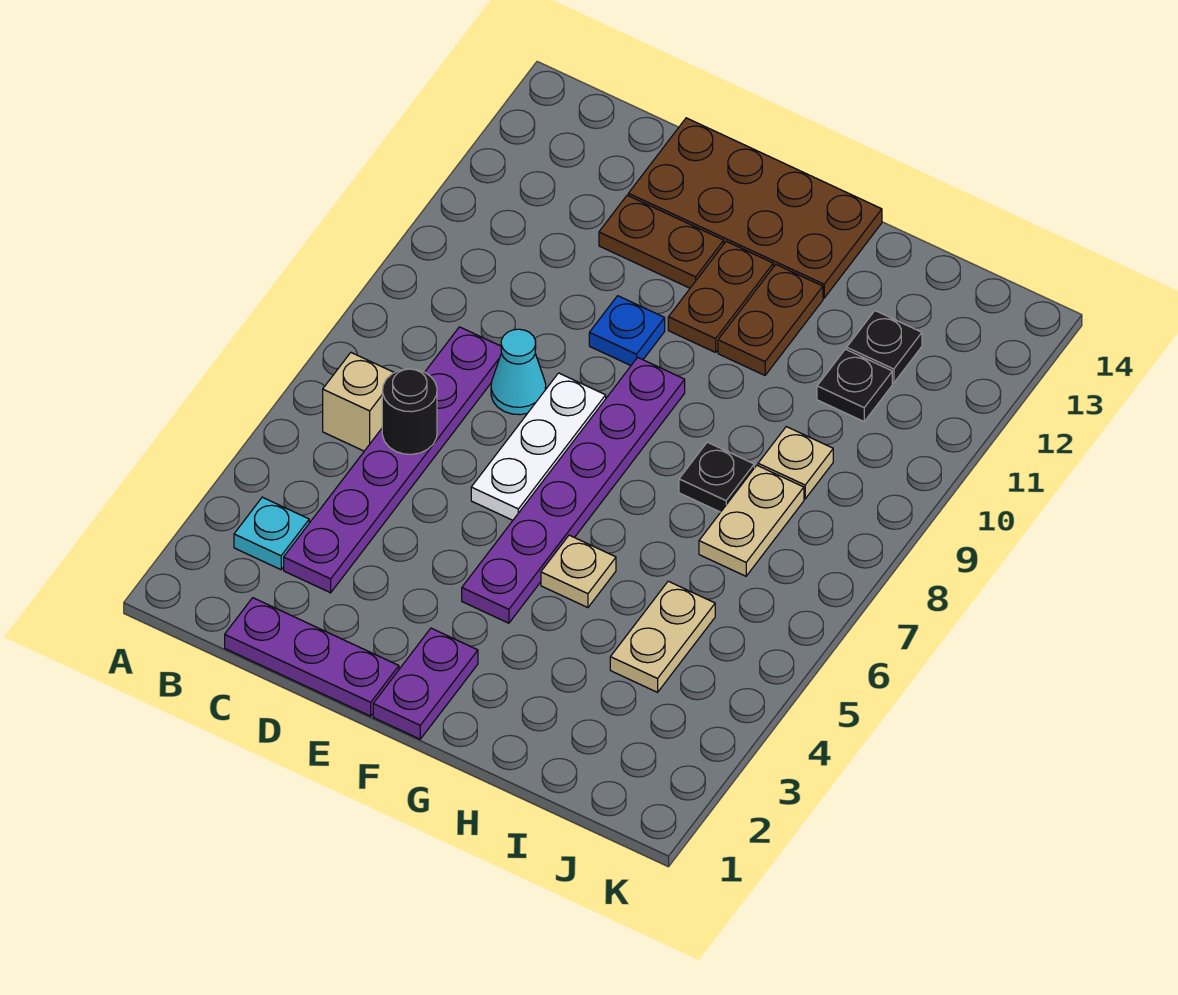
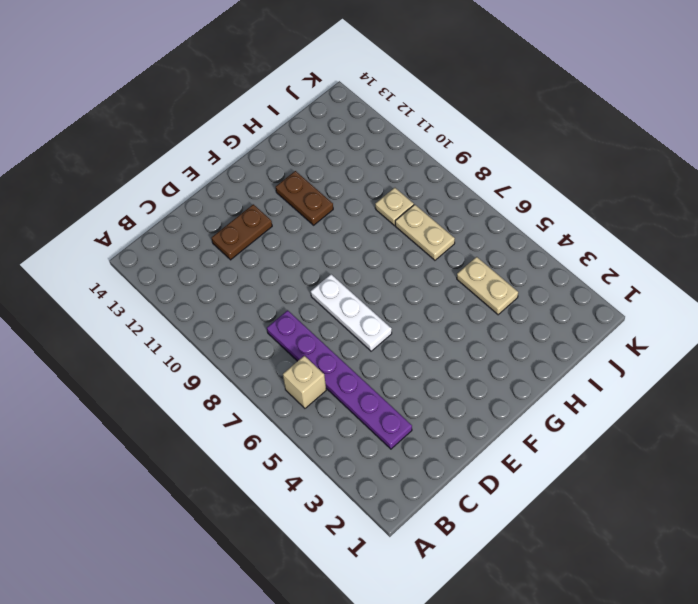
none -> cyan plate B3 level 1
none -> purple plate C1:E1 level 1
none -> cyan cone D8 level 1

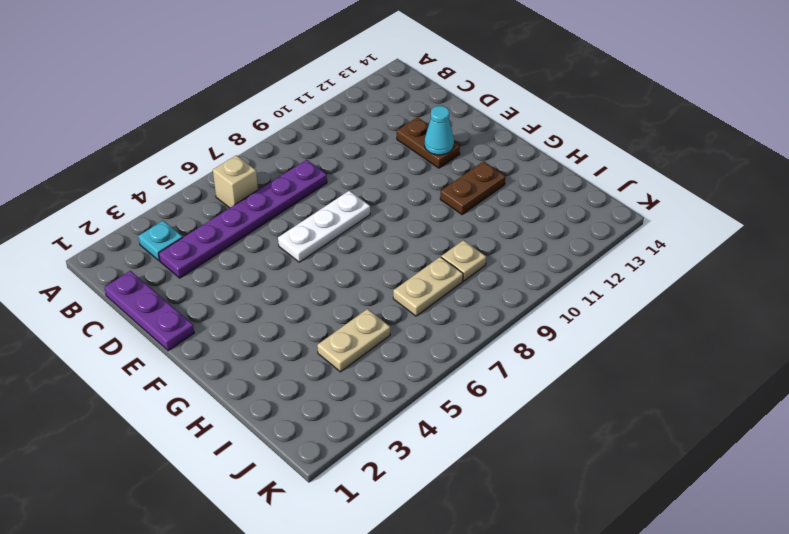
cyan cone E12 level 2 -> cyan cone D8 level 1
none -> brown plate D13:G14 level 1
none -> blue plate E10 level 1
none -> purple plate F1:F2 level 1

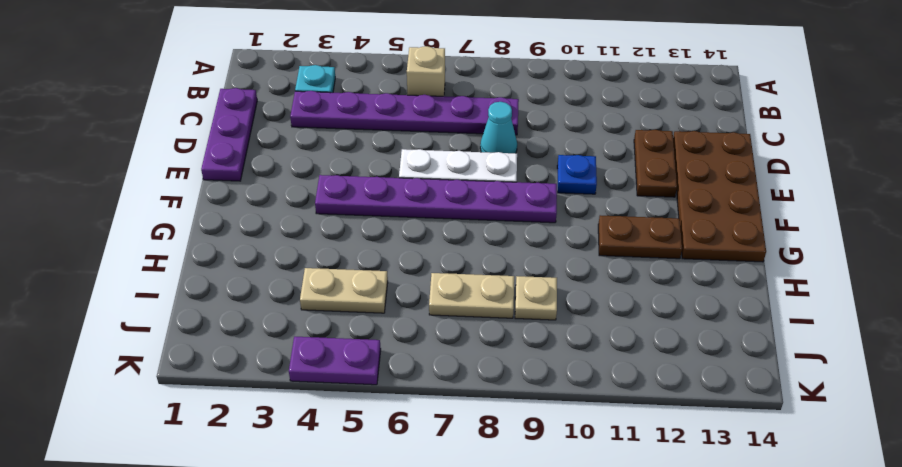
purple plate K4:K5 level 1 -> purple plate F1:F2 level 1
none -> brown plate F11:F12 level 1
none -> tan plate G5 level 1
none -> black plate H8 level 1

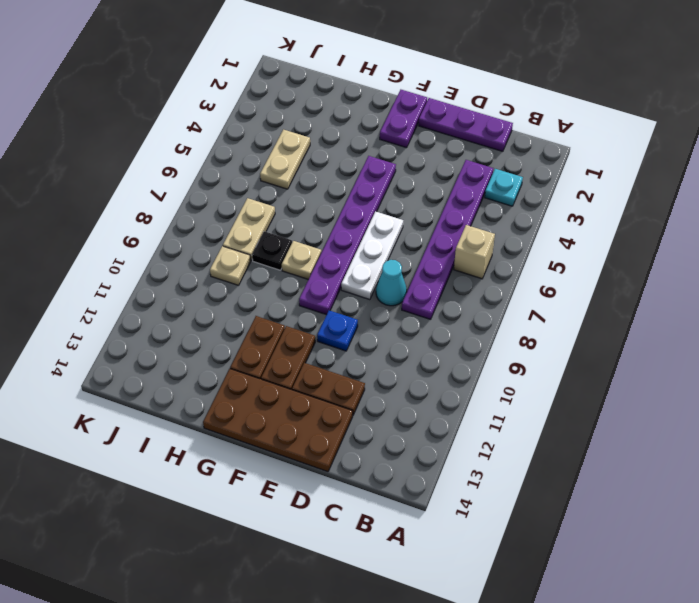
tan plate G8 level 1 -> tan plate G5 level 1
none -> black plate I11 level 1
none -> black plate I12 level 1
none -> black round brick C6 level 2

